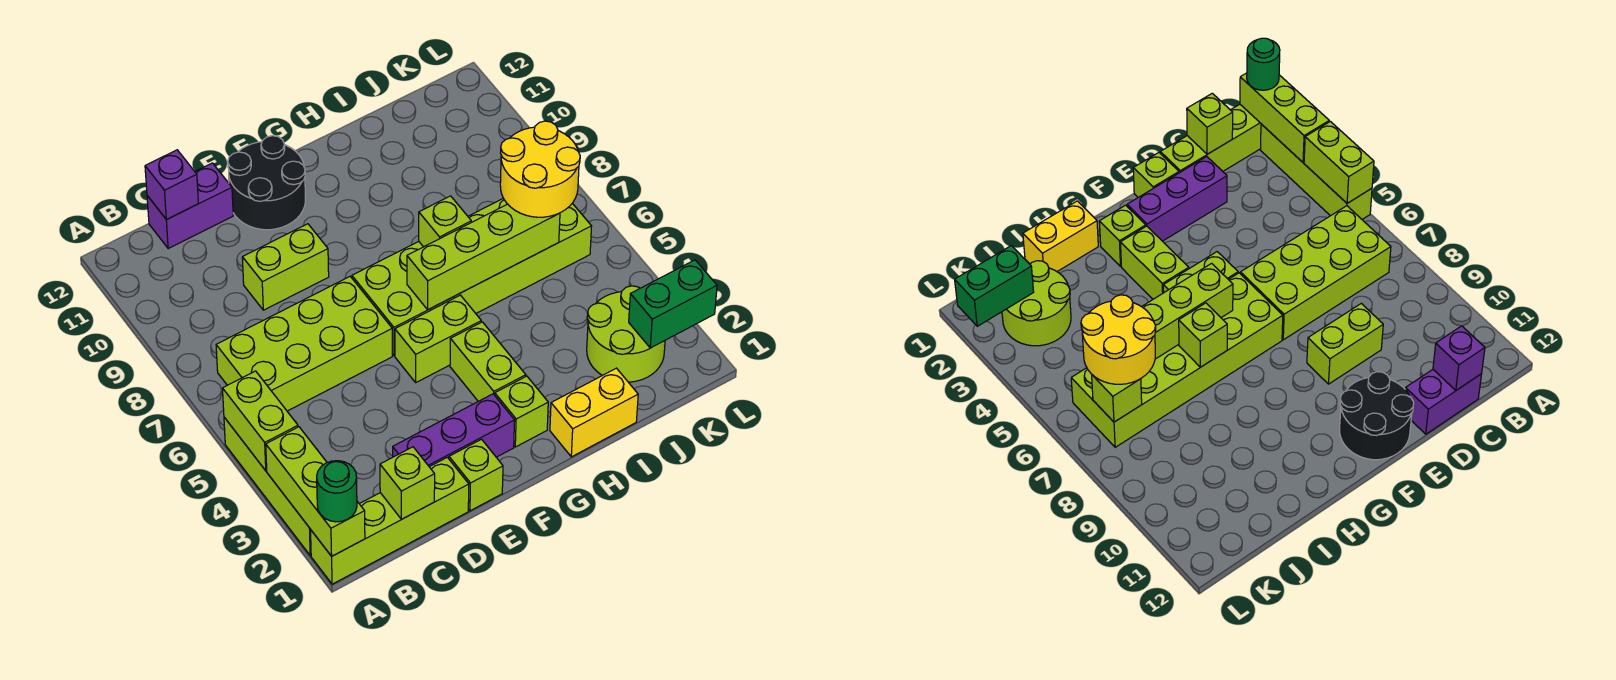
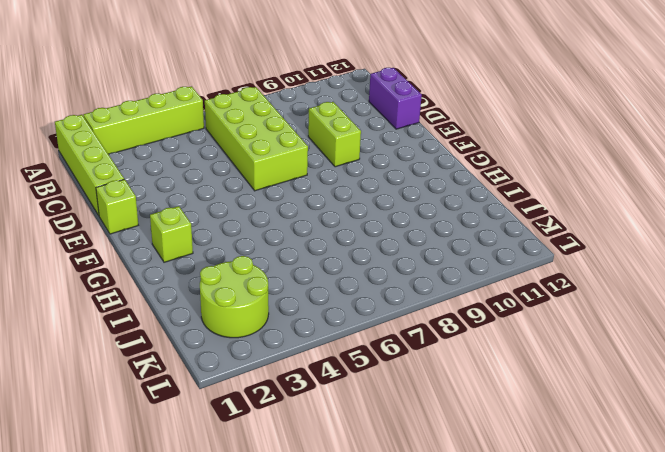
none -> purple brick D2:F2 level 1
none -> black round brick E11:F12 level 1
none -> lime brick F5:G5 level 1

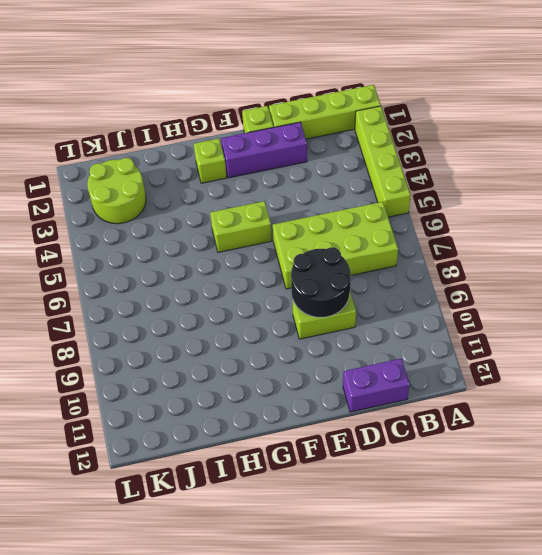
black round brick D8:E9 level 2 -> black round brick E11:F12 level 1
none -> lime brick F6:K7 level 1
none -> lime brick G3:G4 level 1
none -> yellow brick H1:I1 level 1

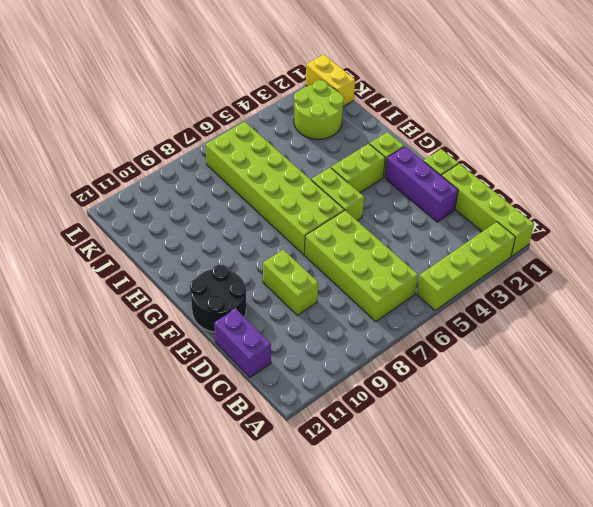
yellow brick K1:L1 level 1 -> yellow brick H1:I1 level 1
none -> lime brick A1:A3 level 2
none -> lime brick A4:A5 level 2
none -> lime brick C1 level 2

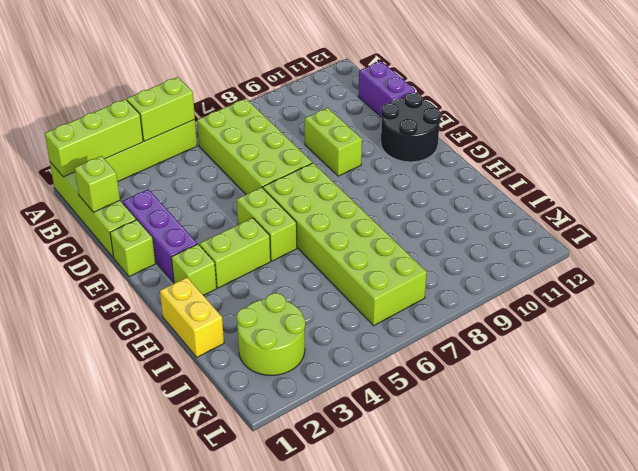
none -> purple brick C12 level 2
none -> lime brick G6:J6 level 2
none -> lime brick H7 level 2

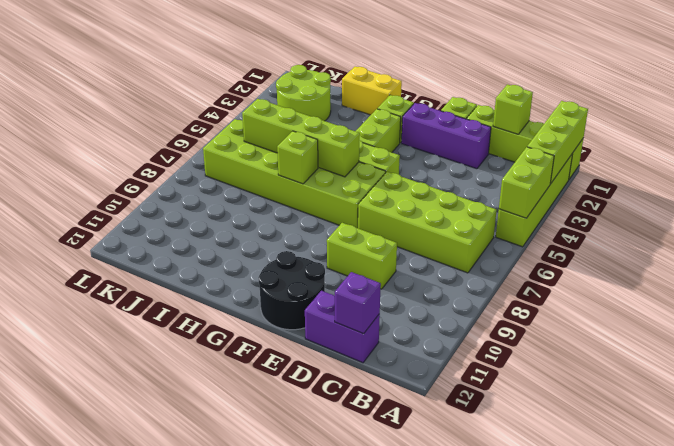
none -> green brick K2:L2 level 2
none -> lime brick K7 level 2
none -> green round brick A1 level 3

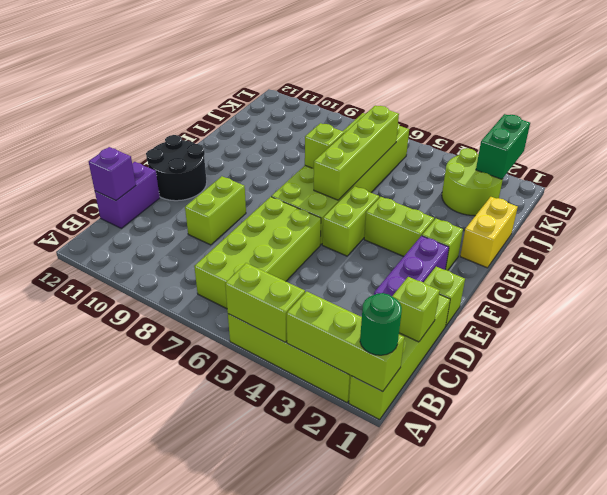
none -> lime brick K7 level 2
none -> yellow round brick J6:K7 level 3

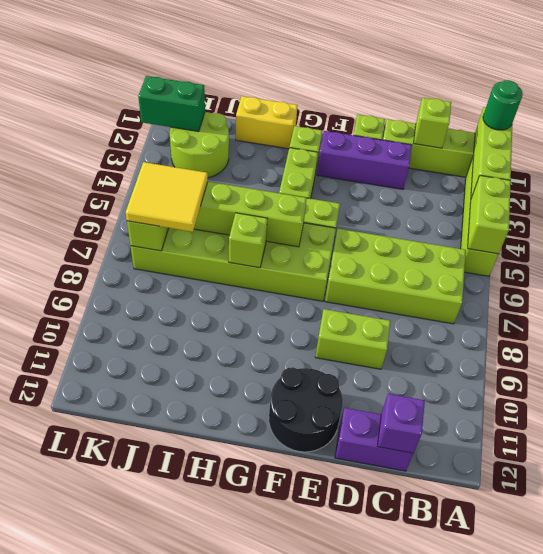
yellow tile J6:K7 level 3 -> yellow round brick J6:K7 level 3

